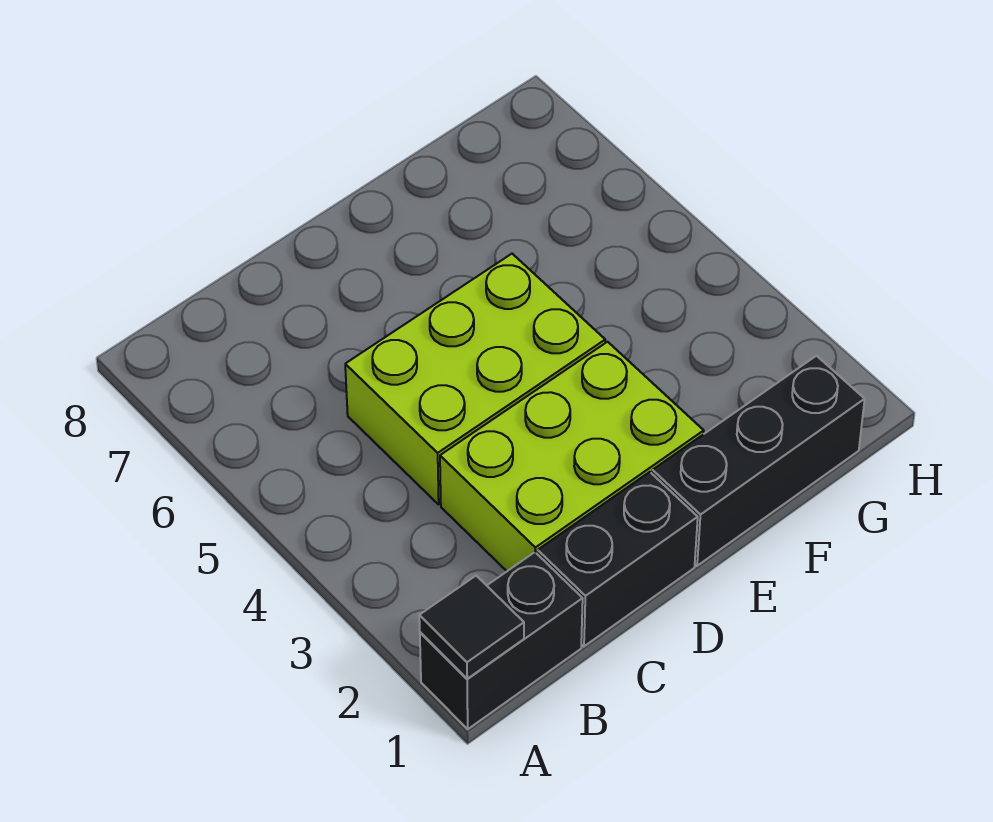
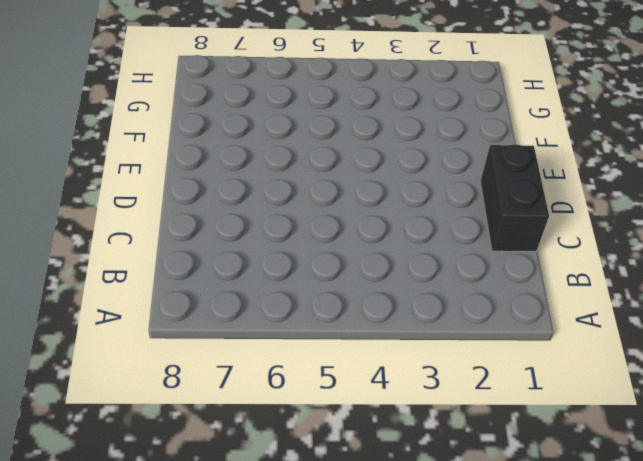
none -> black brick A1:B1 level 1
none -> lime brick C2:E3 level 1

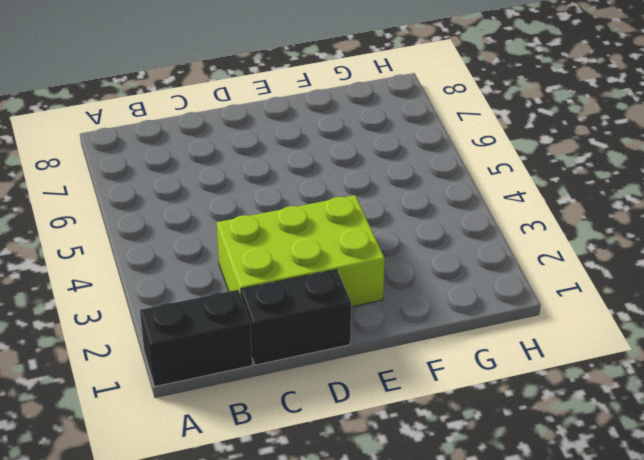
none -> lime brick C4:E5 level 1
none -> black brick E1:G1 level 1

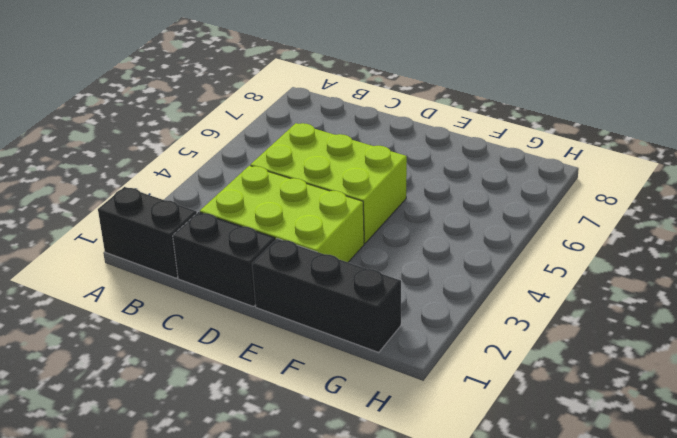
none -> black tile A1 level 2

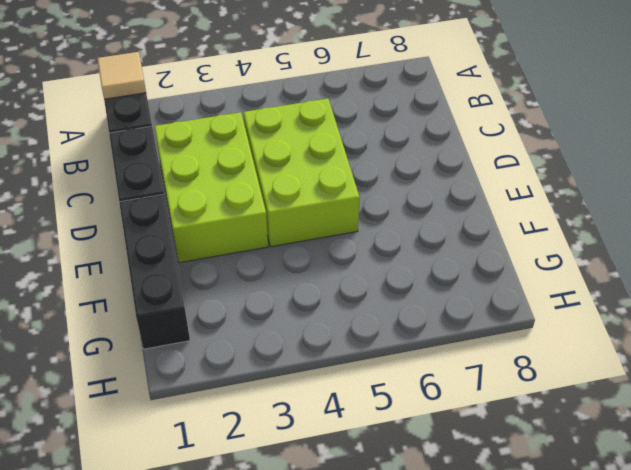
tan tile A1 level 2 -> black tile A1 level 2

